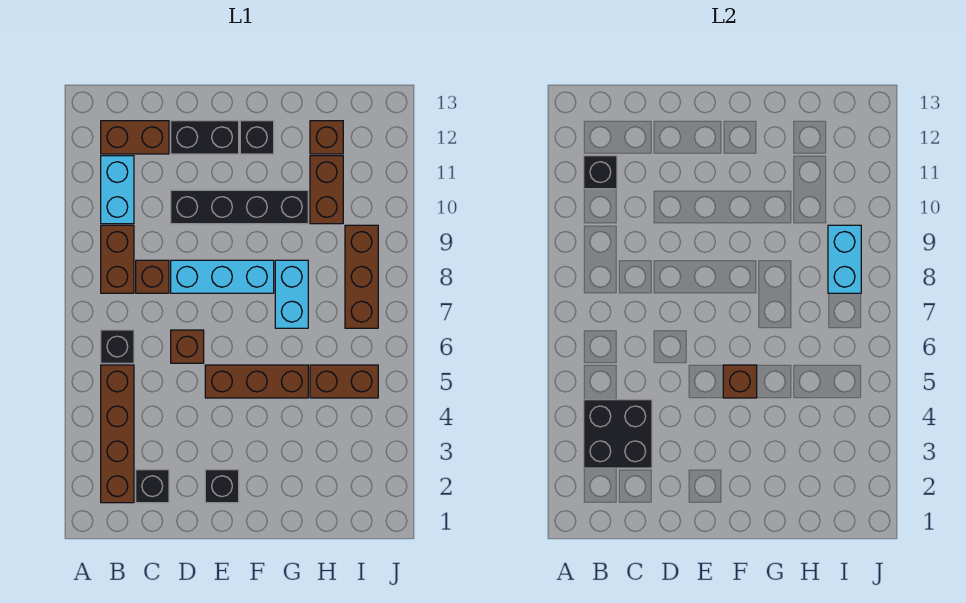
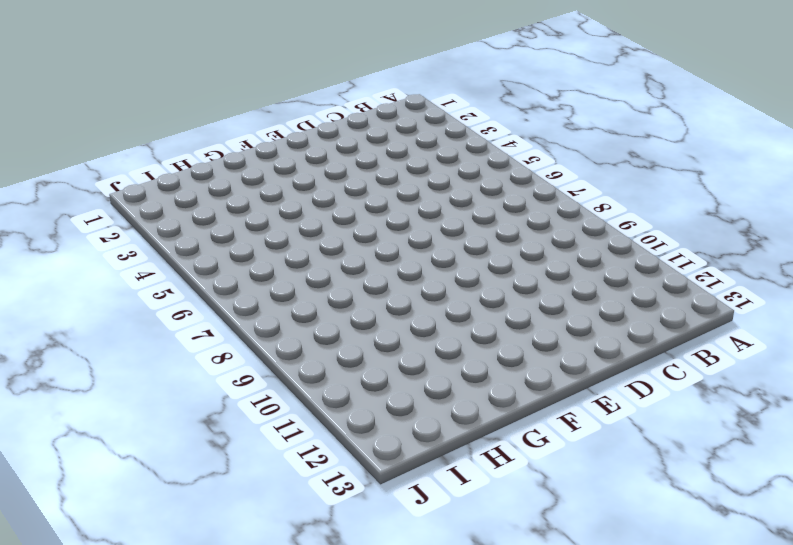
none -> brown brick B2:B5 level 1
none -> black brick B6 level 1
none -> brown brick B8:B9 level 1

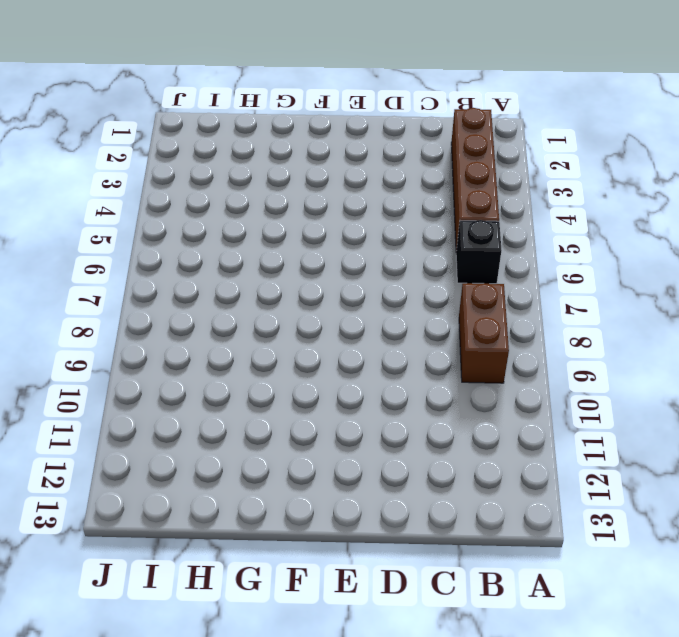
none -> cyan brick B10:B11 level 1
none -> brown brick B12:C12 level 1
none -> black brick C2 level 1

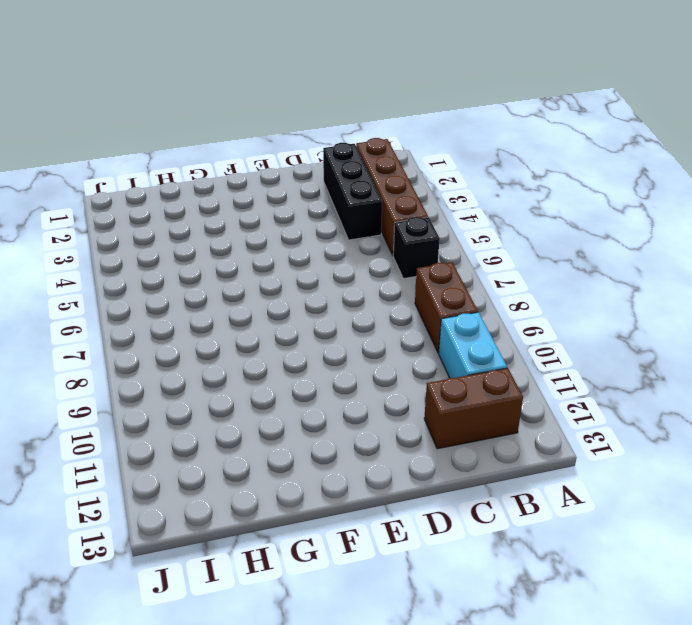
black brick C2:C4 level 1 -> black brick C2 level 1
none -> brown brick C8 level 1
none -> brown brick D6 level 1
none -> cyan brick D8:F8 level 1

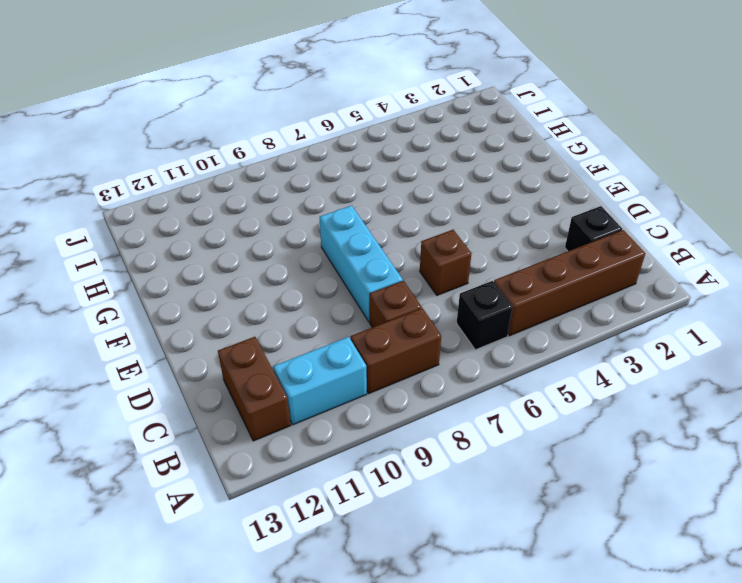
none -> black brick D10:G10 level 1
none -> black brick D12:E12 level 1
none -> black brick E2 level 1

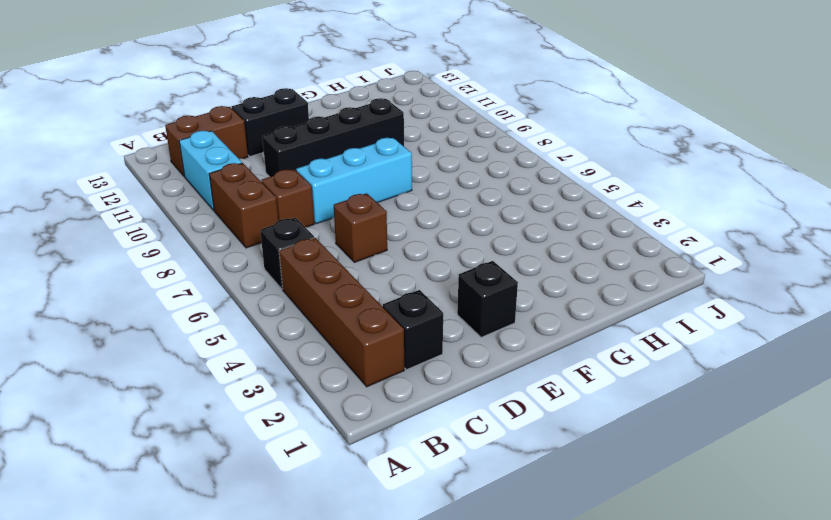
none -> brown brick E5:G5 level 1
none -> black brick F12 level 1
none -> cyan brick G7:G8 level 1

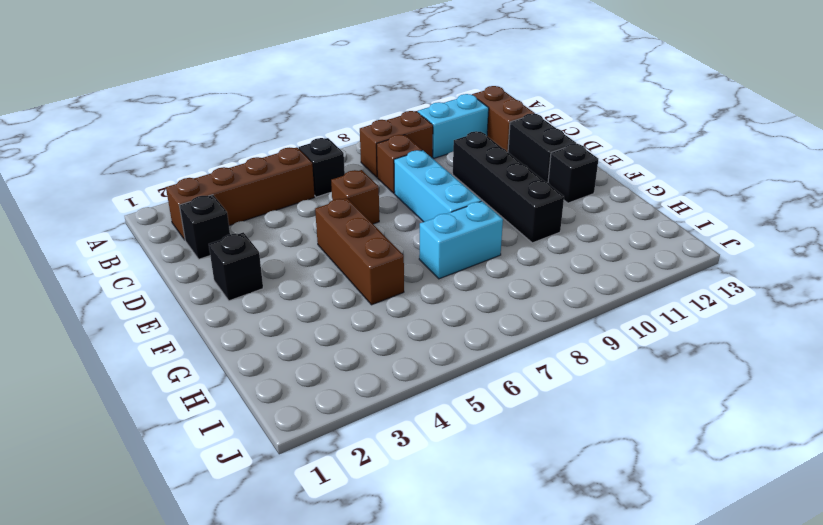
none -> brown brick H5:I5 level 1
none -> brown brick H10:H11 level 1
none -> brown brick H12 level 1

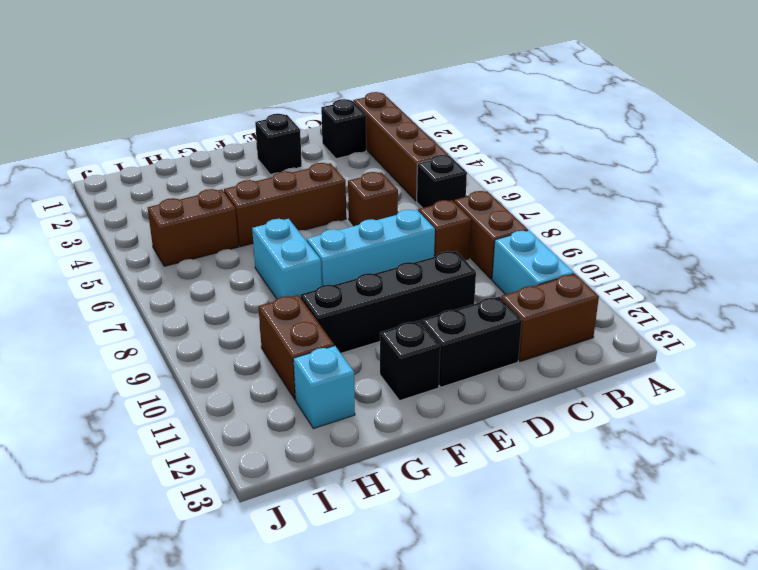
cyan brick H12 level 1 -> brown brick H12 level 1
none -> brown brick I7:I9 level 1
none -> black brick B3:C4 level 2
none -> black brick B11 level 2

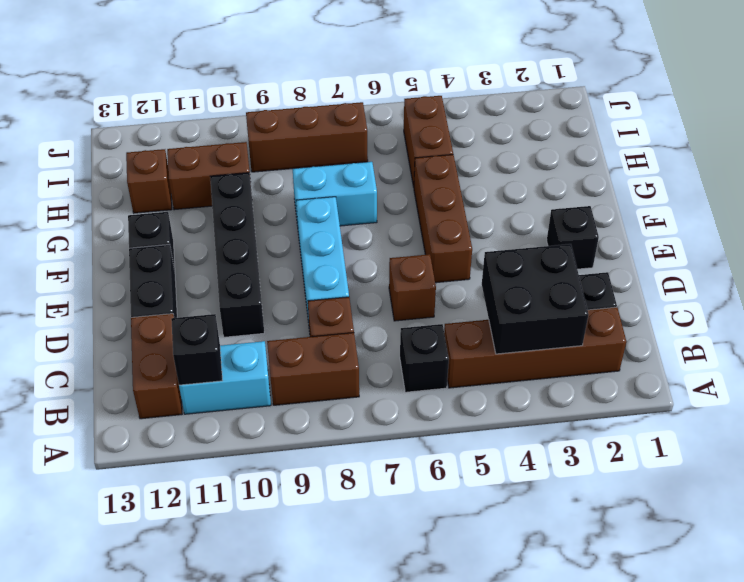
none -> brown brick F5 level 2
none -> cyan brick I8:I9 level 2

